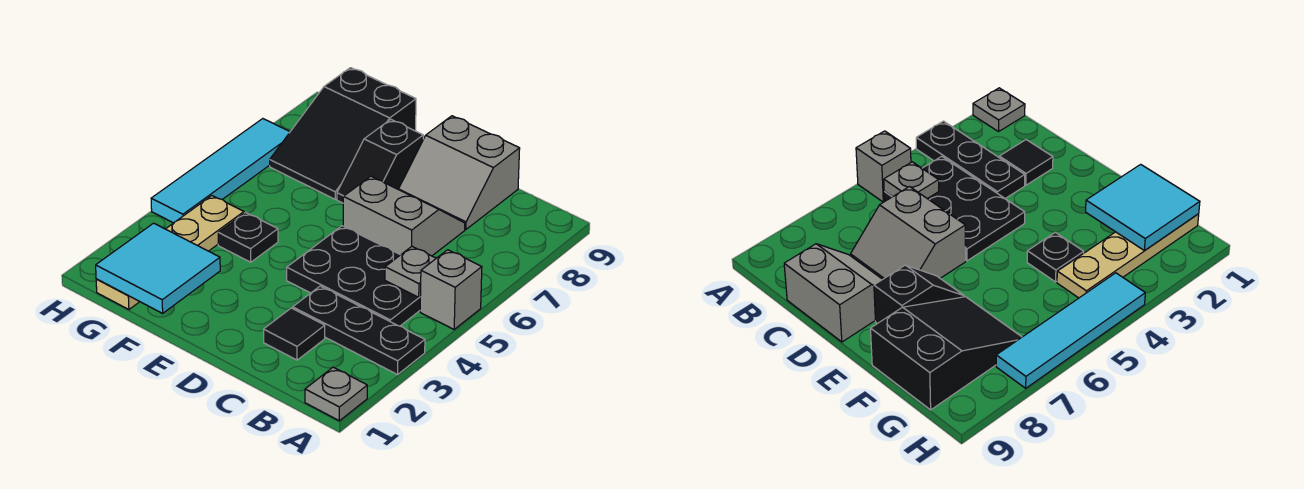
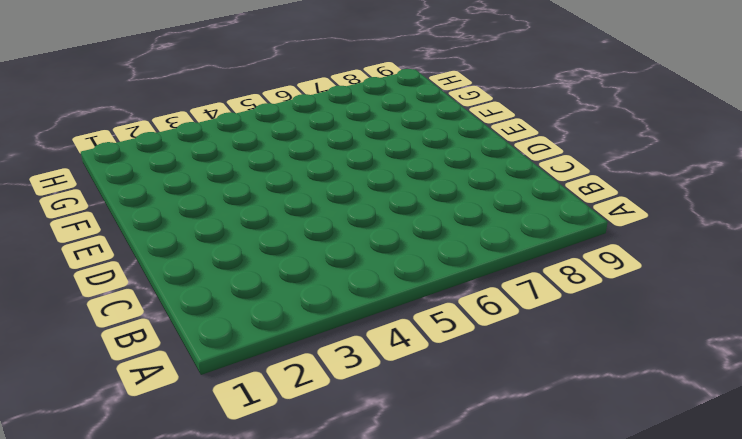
none -> grey plate A1 level 1
none -> black plate A3:C3 level 1
none -> grey brick A5 level 1

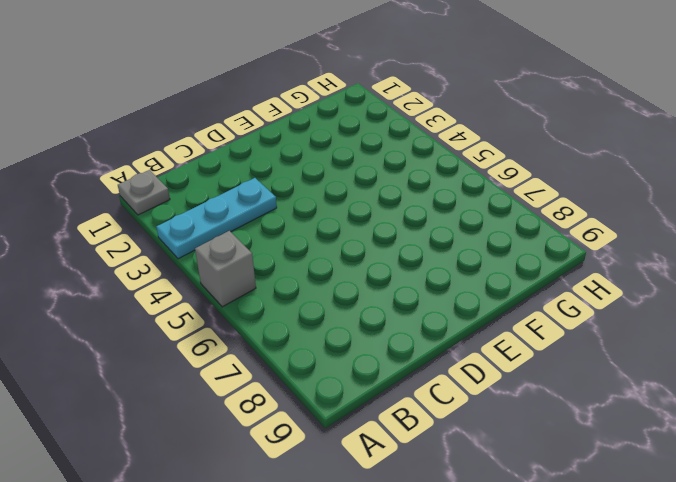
cyan plate A3:C3 level 1 -> black plate A3:C3 level 1
none -> black plate B4:D5 level 1
none -> black tile C2 level 1
none -> grey slope C6:D7 level 1 top 6

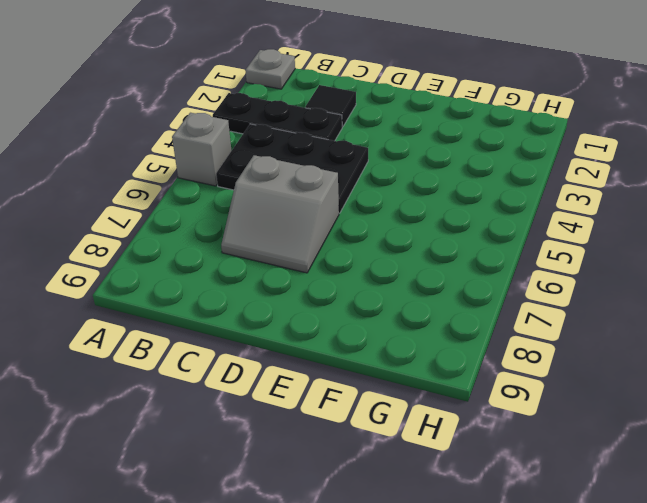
none -> grey slope C8:D9 level 1 top 9
none -> black slope E7:E8 level 1 top 8
none -> black plate F4 level 1

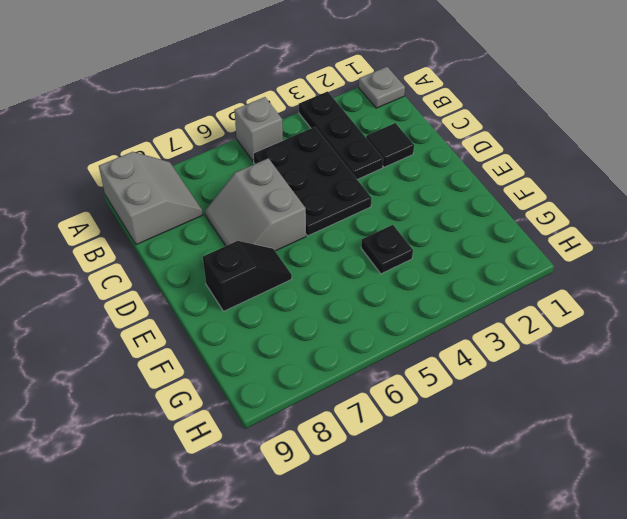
grey slope A8:B9 level 1 top 9 -> grey slope C8:D9 level 1 top 9
none -> black slope F7:G9 level 1 top 9
none -> tan plate G1:G4 level 1
none -> cyan tile H4:H7 level 1

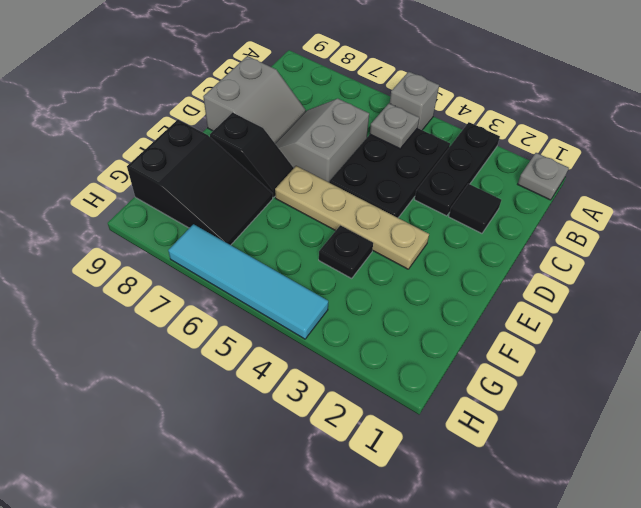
tan plate E3:E6 level 1 -> tan plate G1:G4 level 1
none -> cyan tile F1:G2 level 2

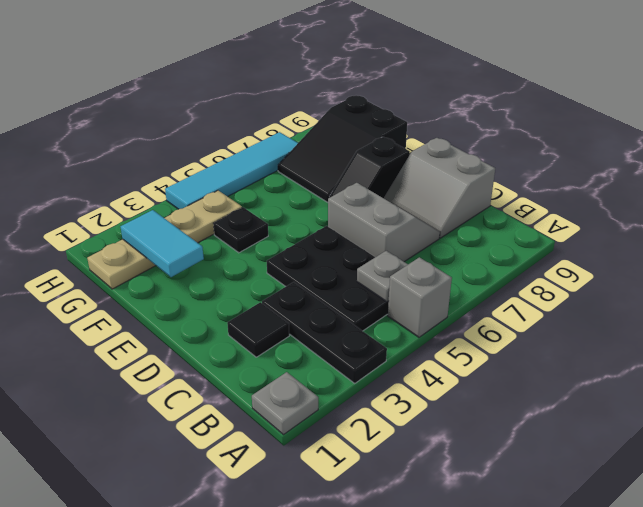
cyan tile F2:G2 level 2 -> cyan tile F1:G2 level 2

